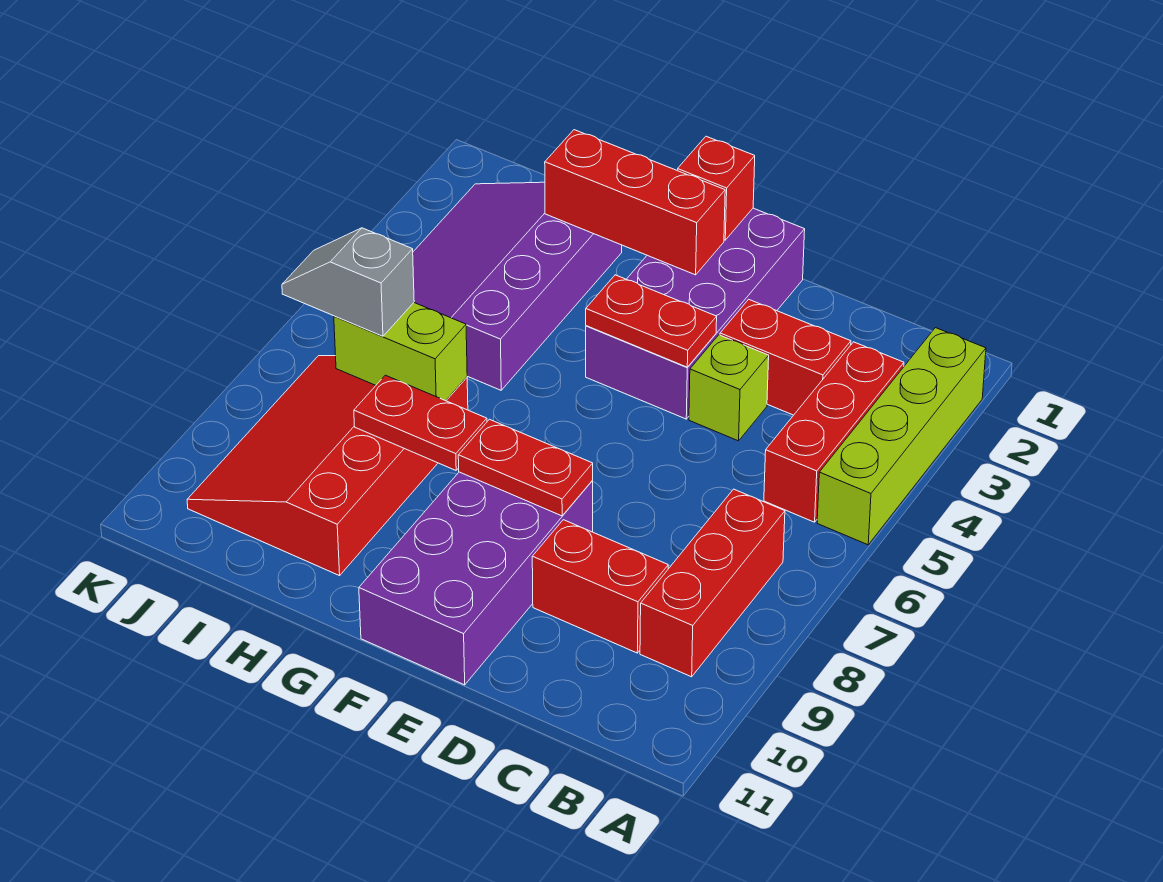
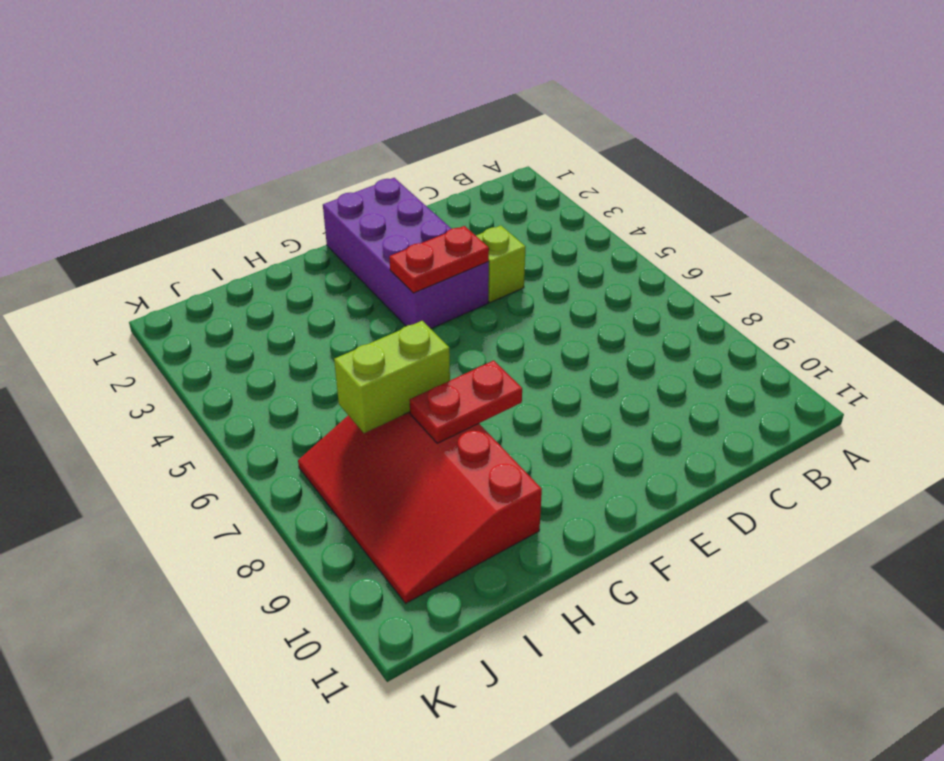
none -> lime brick A2:A5 level 1
none -> red brick B3:B5 level 1
none -> red brick B7:B9 level 1

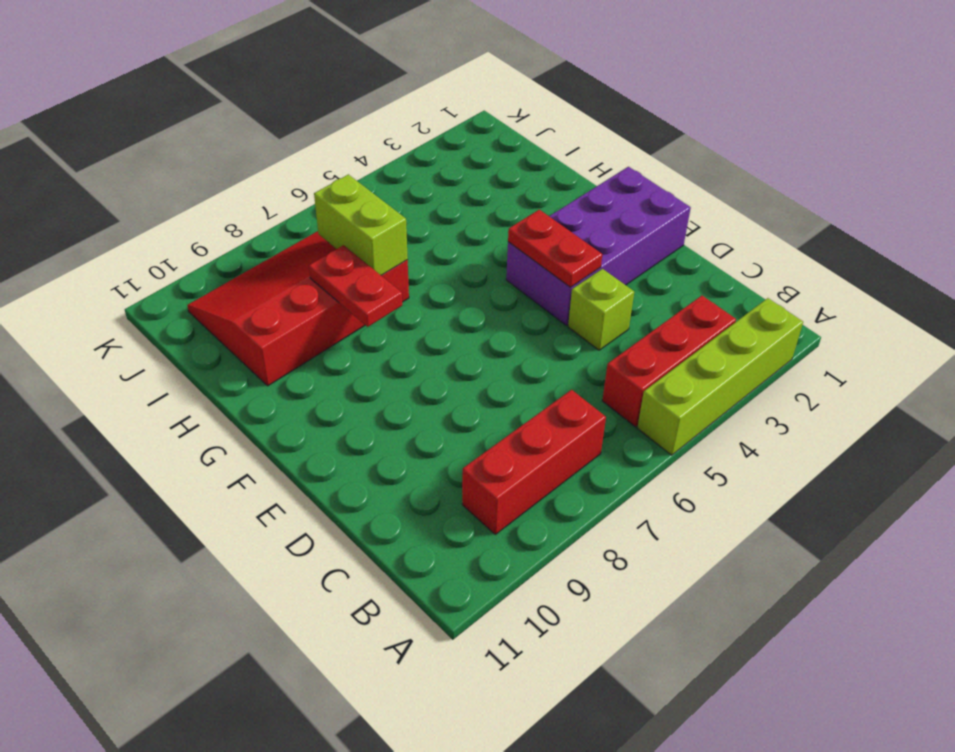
none -> red brick C3:D3 level 1
none -> red brick C9:D9 level 1
none -> purple brick E8:F11 level 1

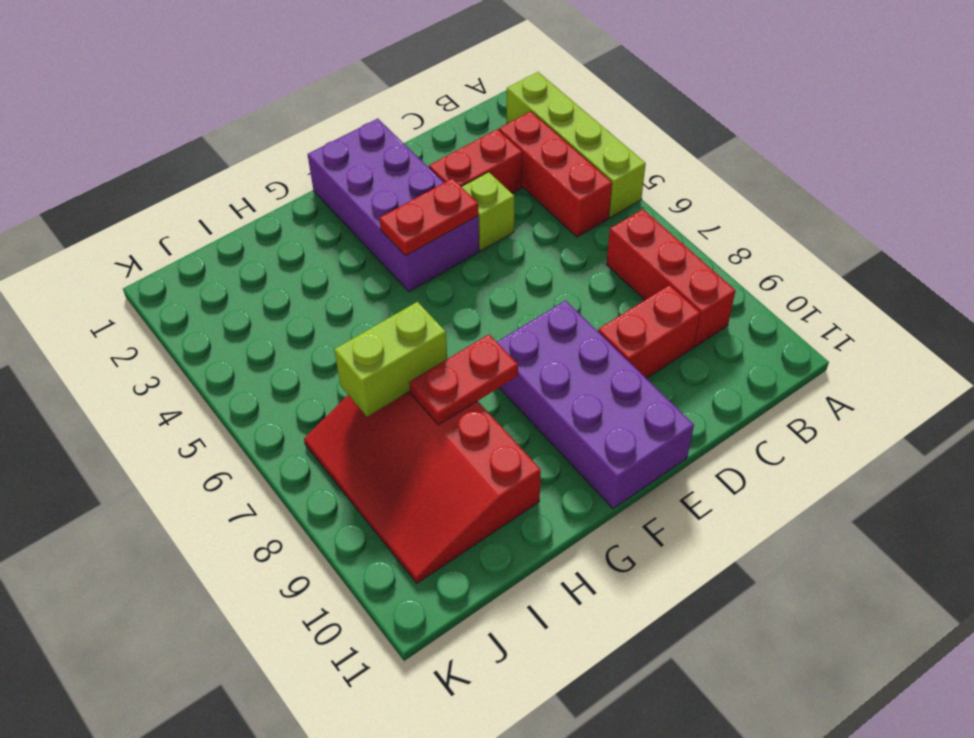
none -> purple slope H2:J5 level 1 top H
none -> red plate E8:F8 level 2
none -> red brick F1 level 2

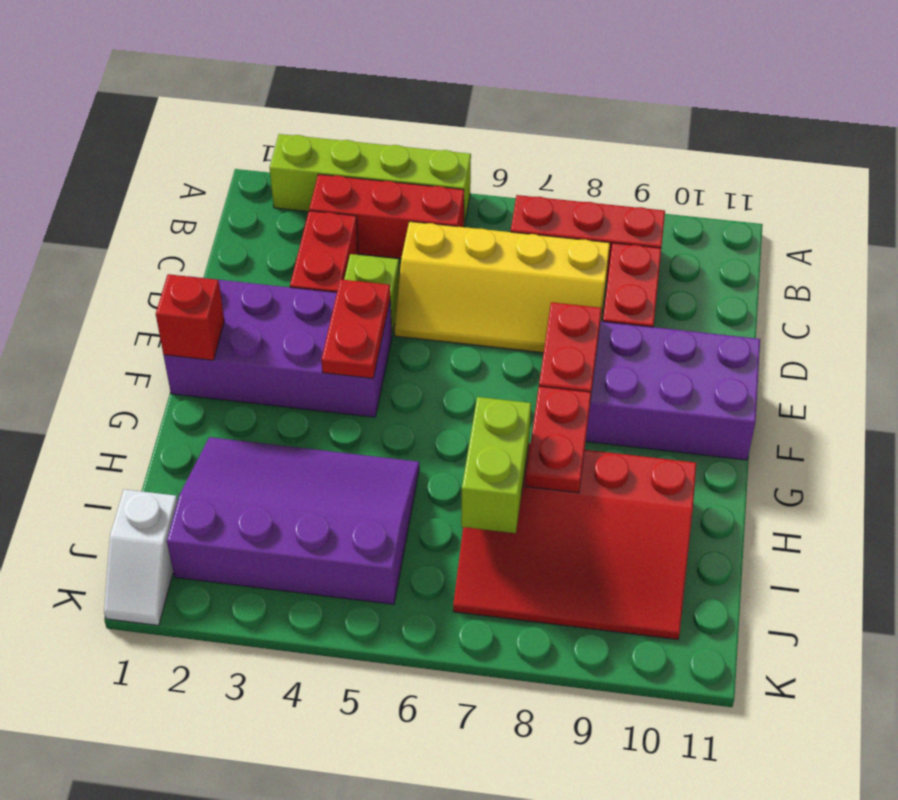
yellow slope C5:D8 level 1 top C -> none
purple slope H2:J5 level 1 top J -> purple slope H2:J5 level 1 top H
white slope J1:K1 level 1 top J -> none
none -> red brick F2:H2 level 2
none -> grey slope I7:J7 level 3 top I

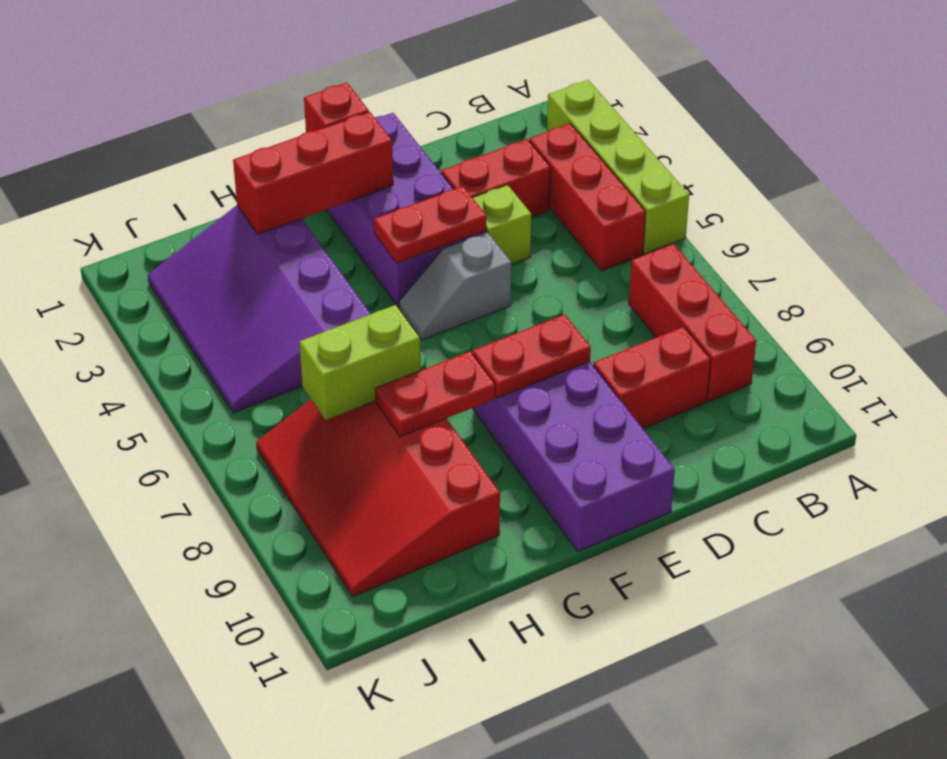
grey slope E5:F5 level 1 top E -> grey slope I7:J7 level 3 top I

